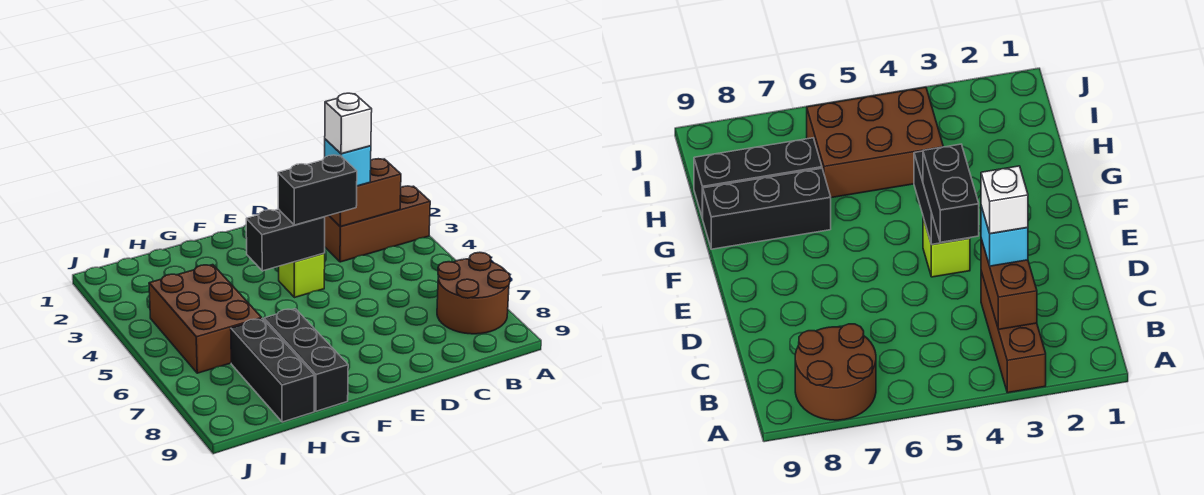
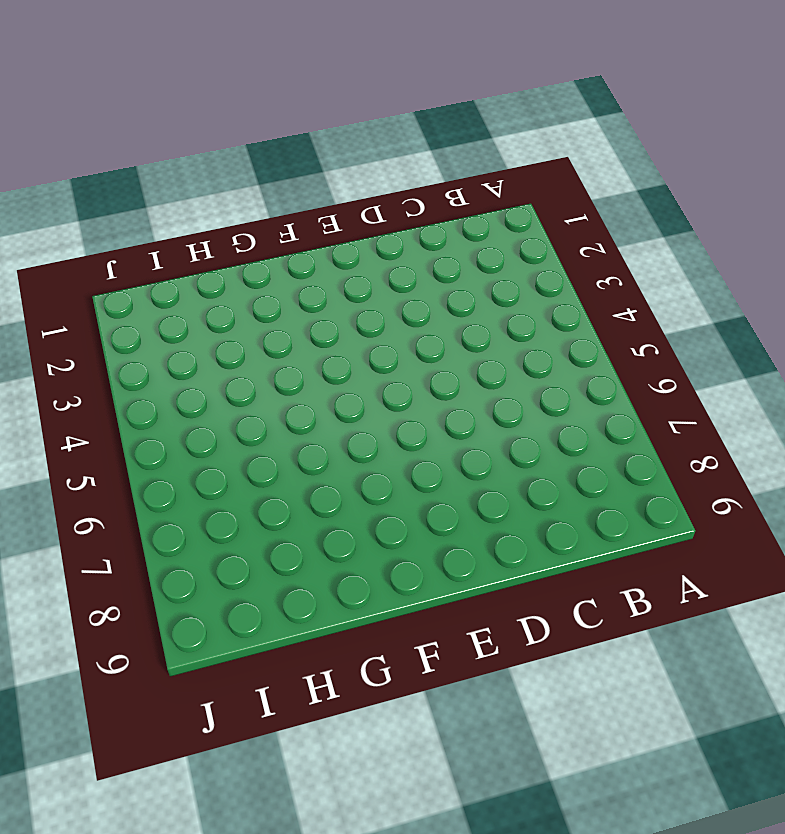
none -> brown brick A3:C3 level 1
none -> brown round brick A7:B8 level 1

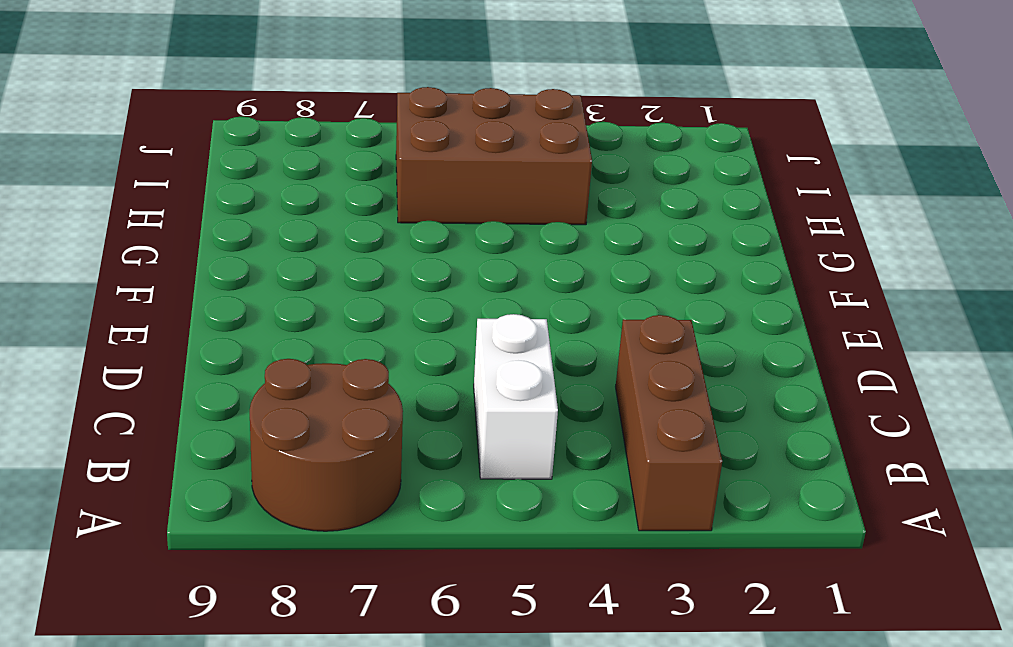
white brick B5:C5 level 1 -> none
none -> lime brick E4 level 1
none -> black brick G7:G9 level 1

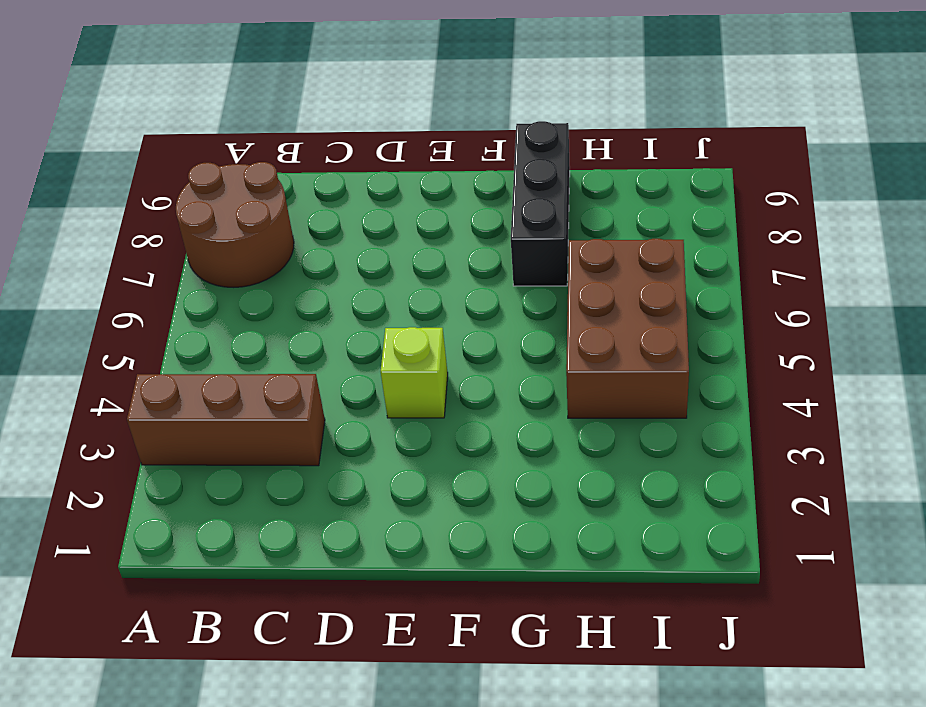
none -> black brick H7:H9 level 1
none -> brown brick B3:C3 level 2

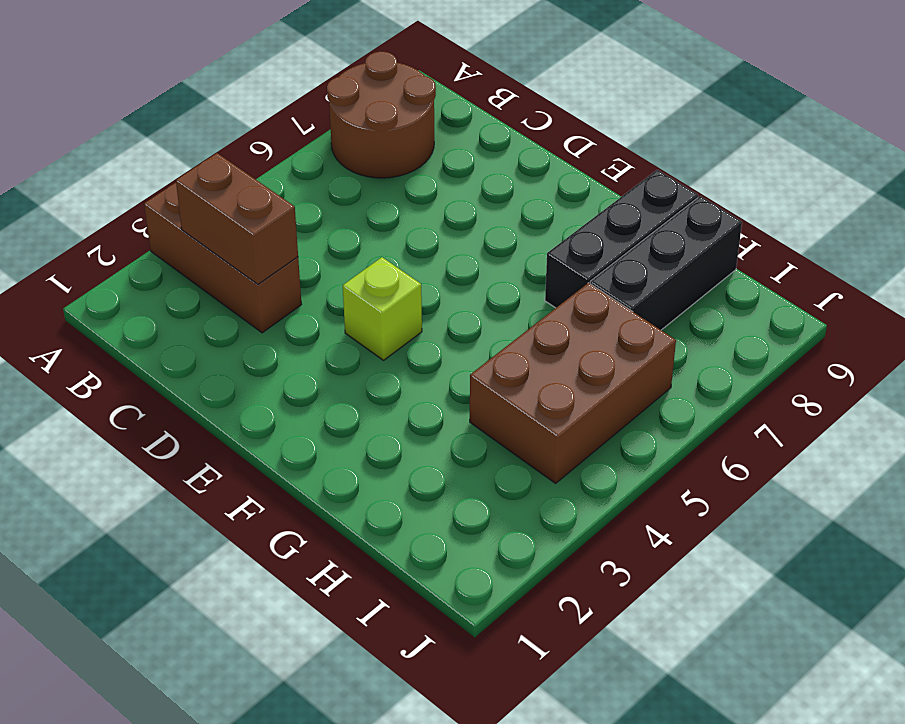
none -> black brick E4:F4 level 2
none -> cyan brick C3 level 3

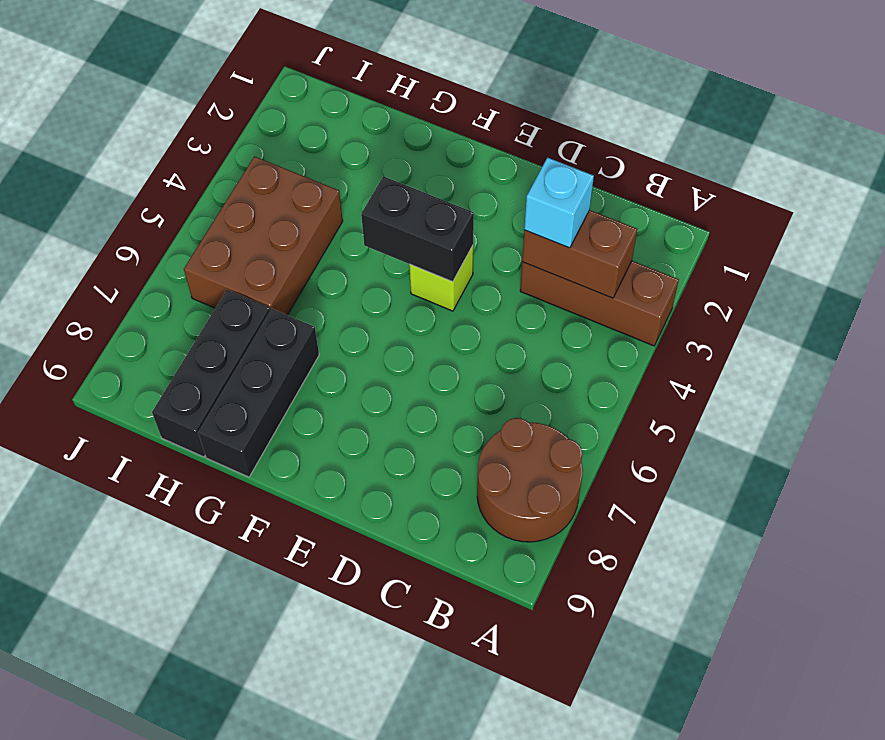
none -> black brick D4:E4 level 3
none -> white brick C3 level 4

